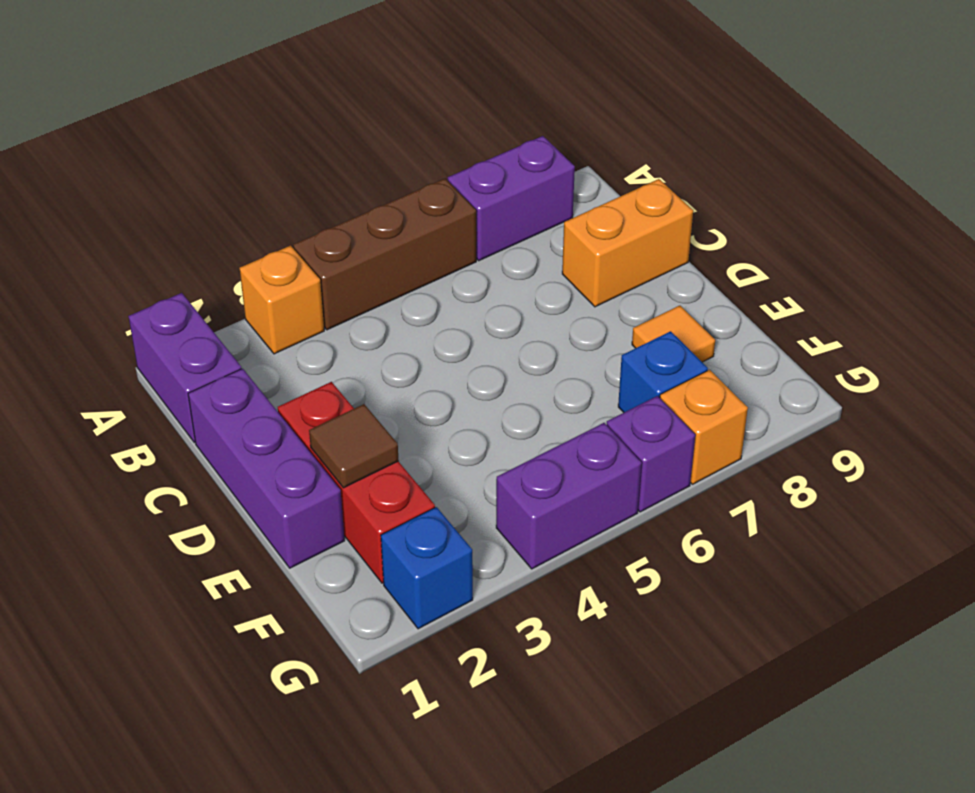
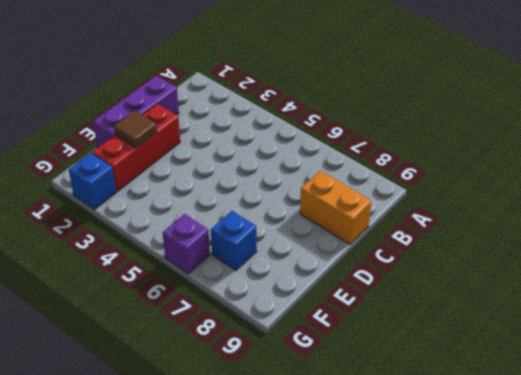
none -> purple brick A1:B1 level 1
none -> orange brick A3 level 1
none -> brown brick A4:A6 level 1

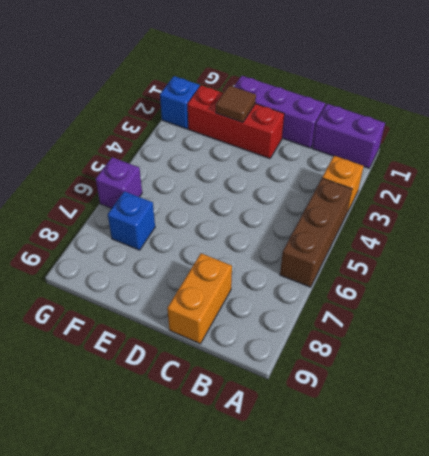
none -> purple brick A7:A8 level 1
none -> orange tile E8 level 1
none -> purple brick G4:G5 level 1

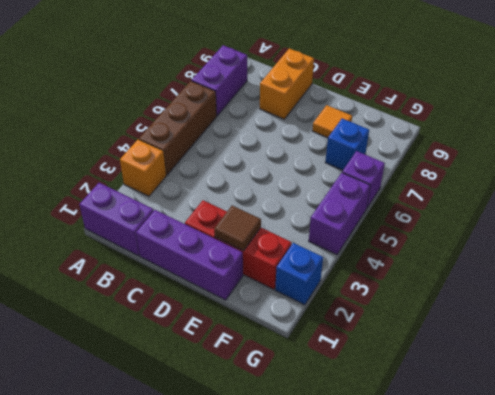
none -> orange brick G7 level 1

